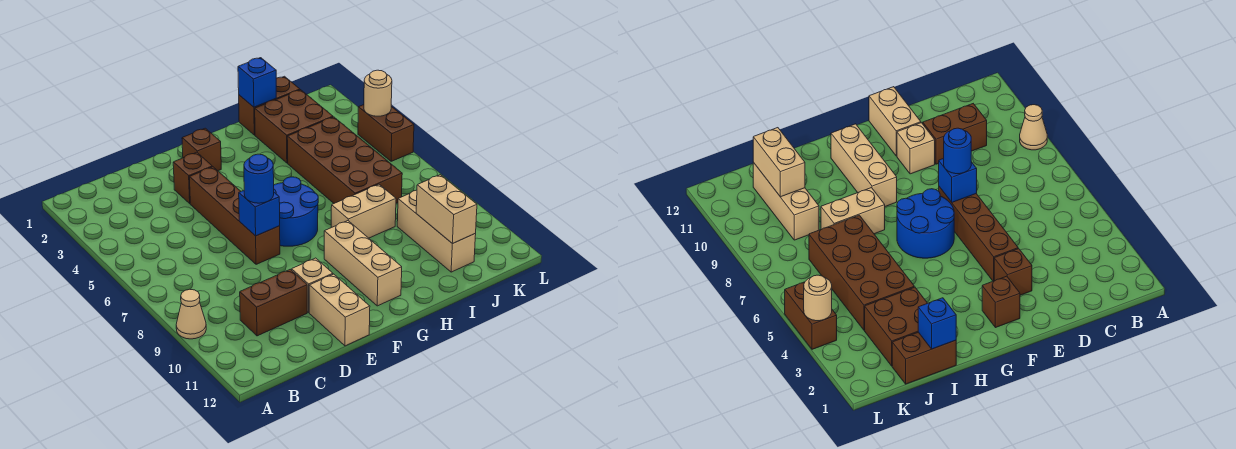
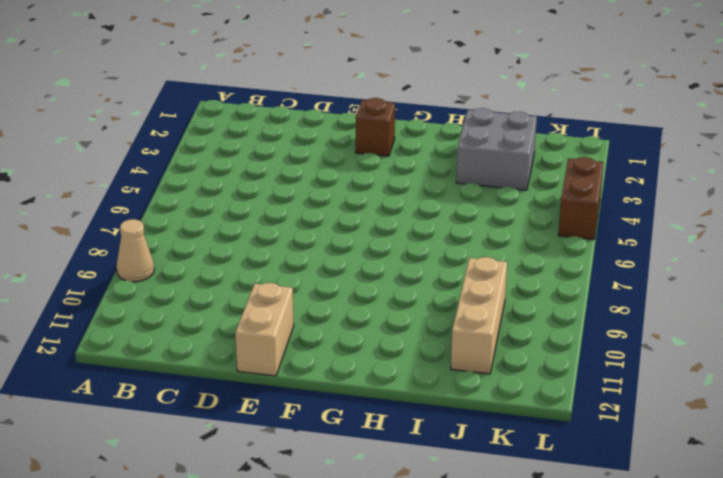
grey brick I2:J3 level 1 -> brown brick I2:J3 level 1
none -> brown brick C10:D10 level 1
none -> brown brick E3 level 1
none -> brown brick E4:E7 level 1

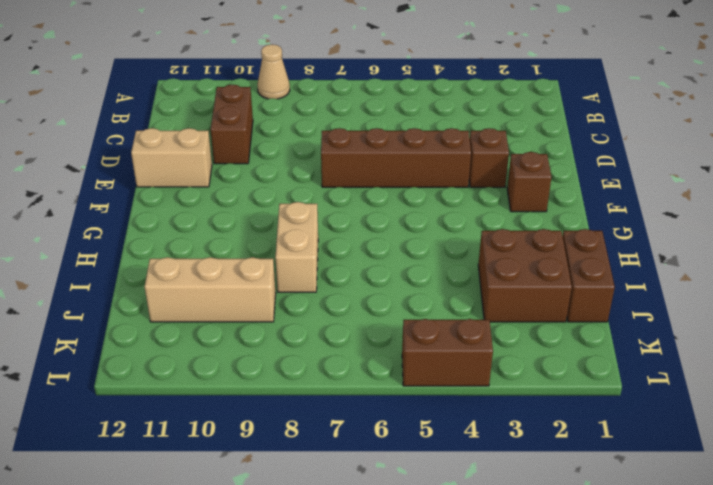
none -> tan brick E10 level 1
none -> blue round brick F6:G7 level 1
none -> tan brick G9:G11 level 1

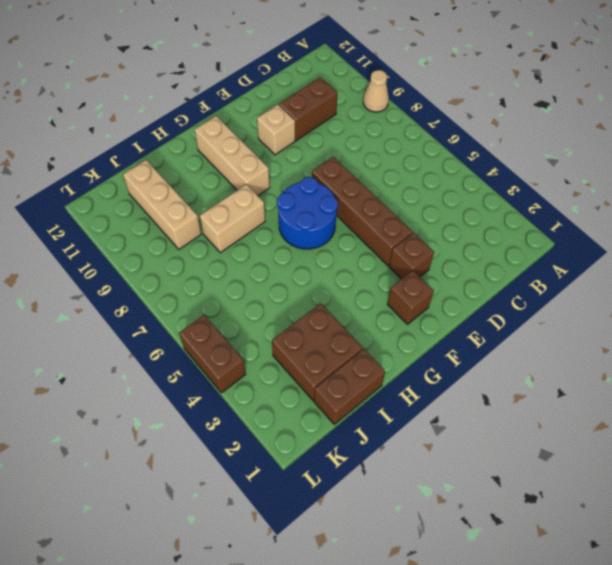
none -> tan brick E11:E12 level 1
none -> brown brick I4:J7 level 1
none -> blue brick E7 level 2

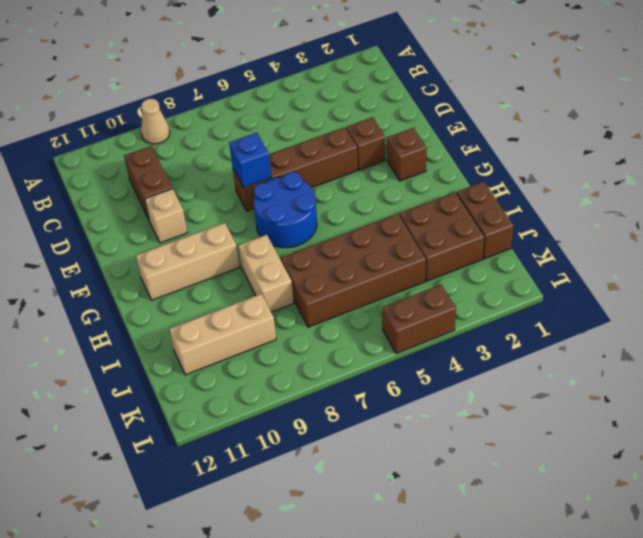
none -> tan brick E11:E12 level 1
none -> blue brick I1 level 2
none -> tan brick J10:J11 level 2

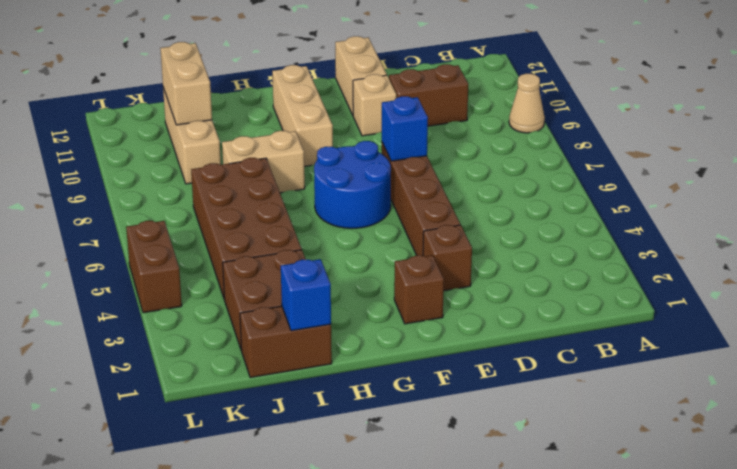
none -> tan round brick L4 level 2
none -> blue round brick E7 level 3

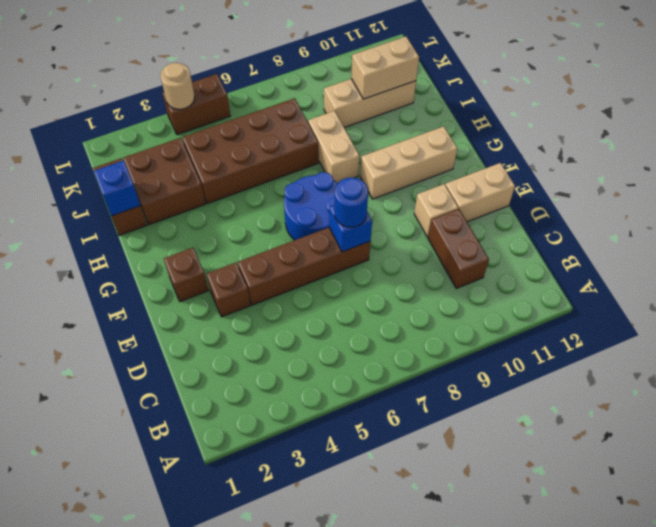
none -> tan cone A9 level 1

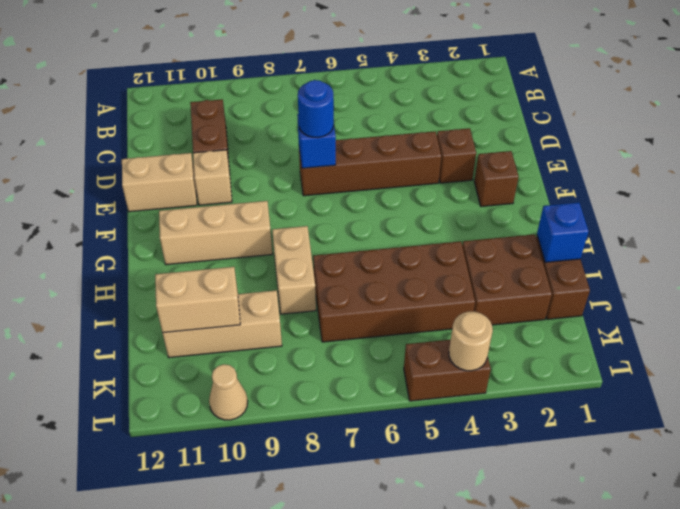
tan cone L10 level 1 -> tan cone A9 level 1
none -> blue round brick F6:G7 level 1

